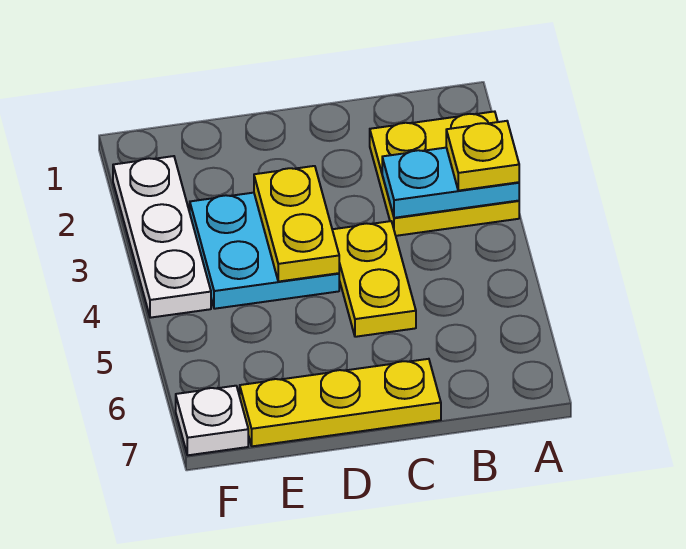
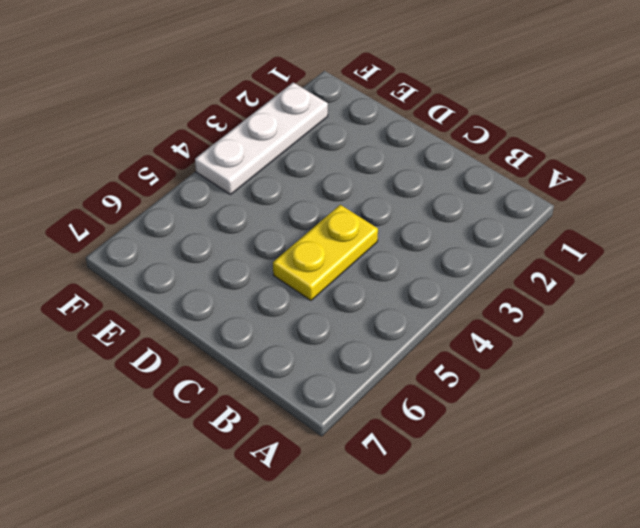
none -> yellow plate A2:B3 level 1
none -> yellow plate C7:E7 level 1

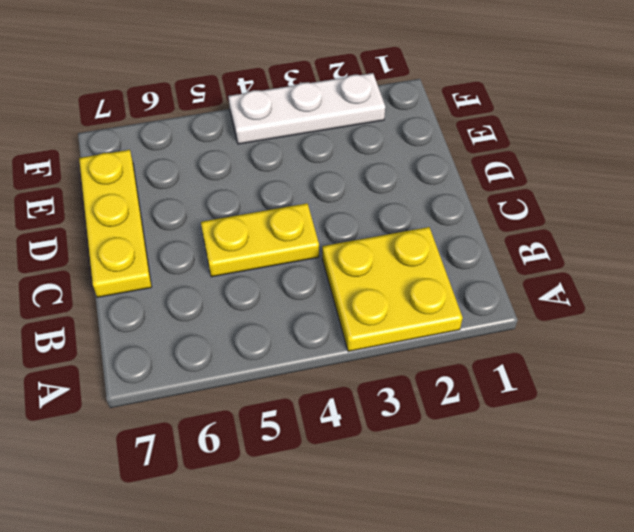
none -> cyan plate D3:E4 level 1
none -> white plate F7 level 1

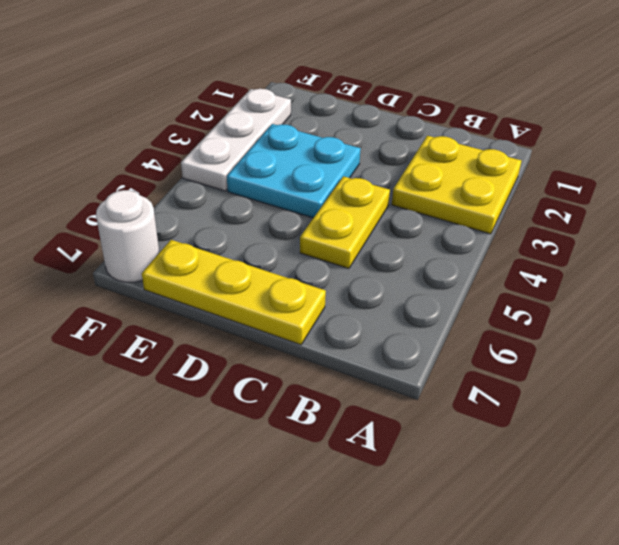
white round brick F7 level 1 -> white plate F7 level 1
none -> cyan plate A3:B3 level 2
none -> yellow plate D3:D4 level 2

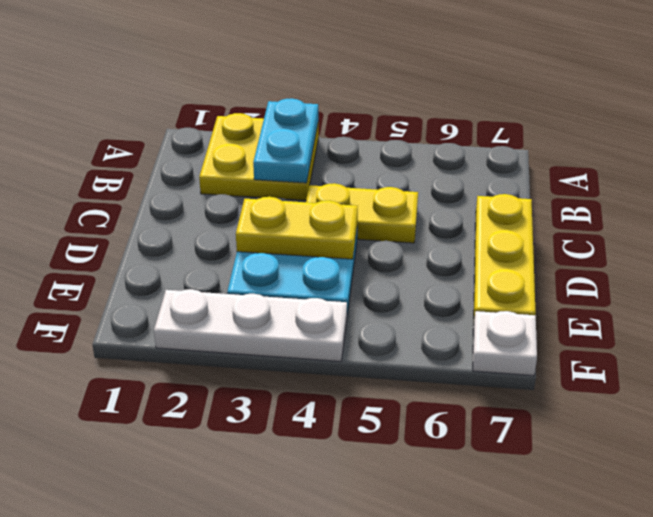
none -> yellow plate A3 level 3

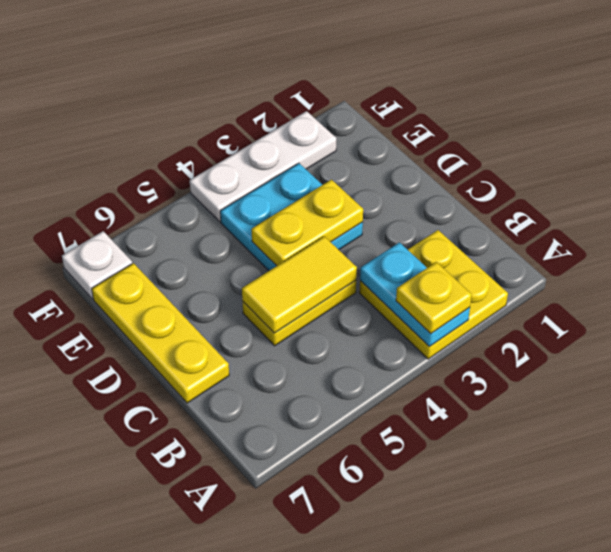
yellow tile C4:C5 level 2 -> none

